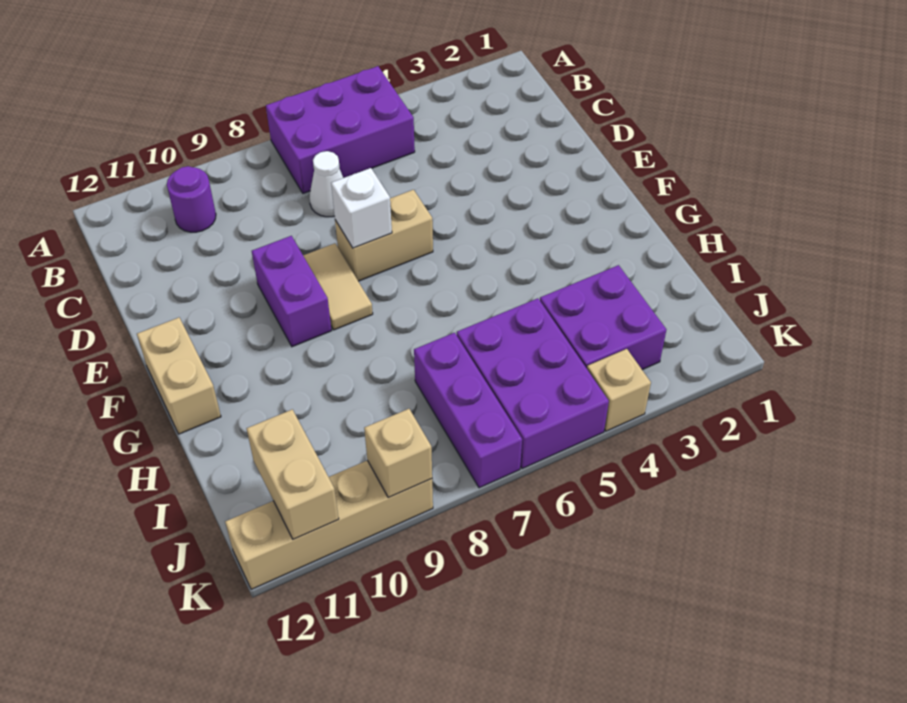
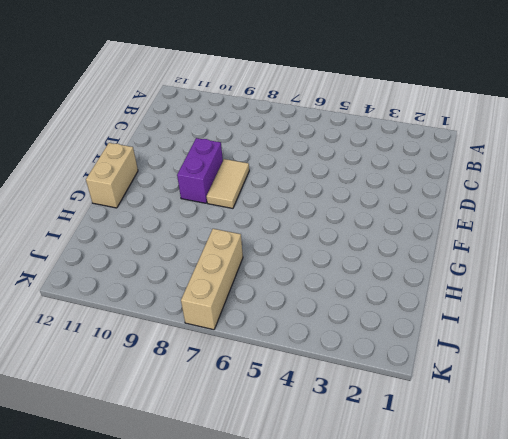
tan brick I7:K7 level 1 -> purple brick I7:K7 level 1
none -> purple brick A5:B7 level 1
none -> purple round brick B10 level 1
none -> white cone C7 level 1

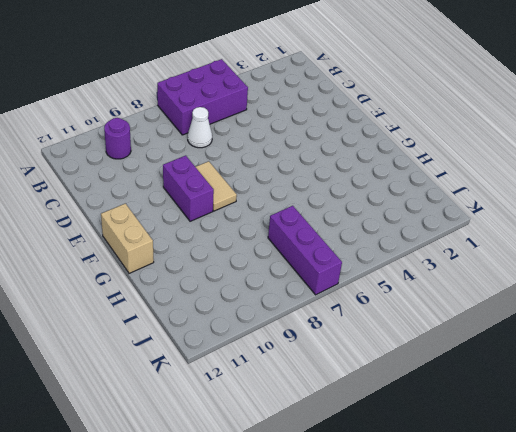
none -> tan brick E6:E7 level 1
none -> purple brick I3:J4 level 1
none -> purple brick I5:K6 level 1

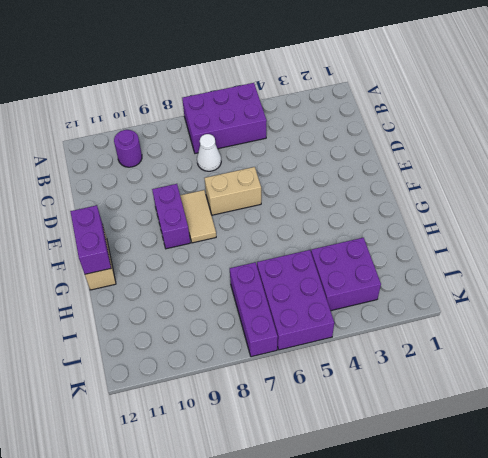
purple brick F12:G12 level 2 -> none
none -> tan brick K4 level 1
none -> tan brick K9:K12 level 1
none -> white brick E7 level 2

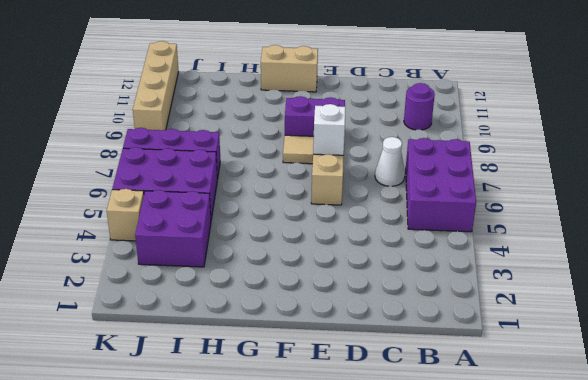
none -> tan brick J11:K11 level 2
none -> tan brick K9 level 2

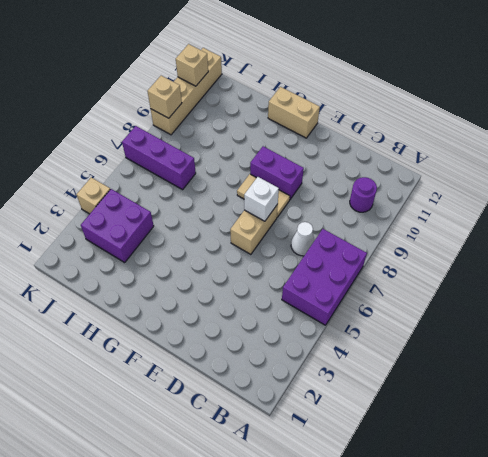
tan brick K11 level 2 -> tan brick J11:K11 level 2
none -> purple brick I5:K6 level 1

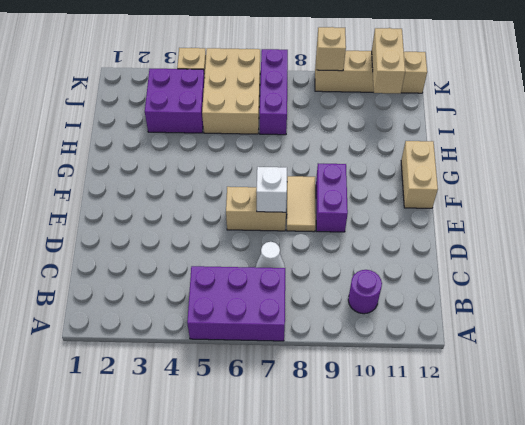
tan brick I5:K6 level 1 -> purple brick I5:K6 level 1

